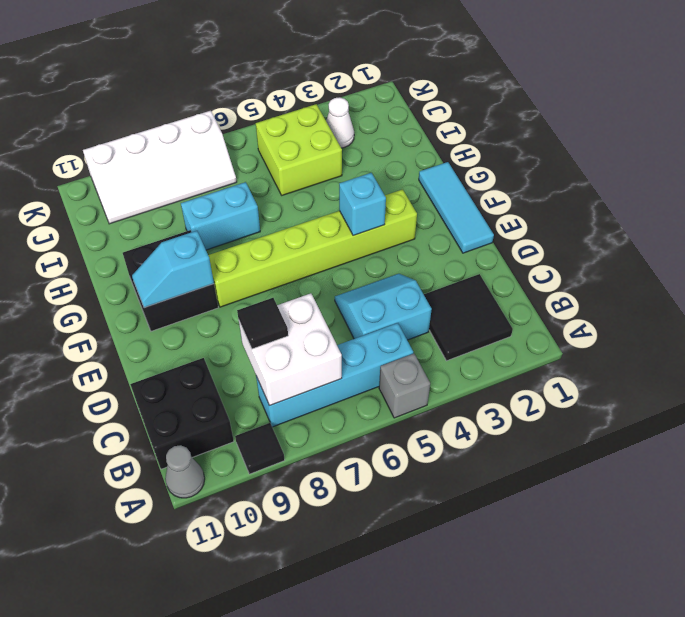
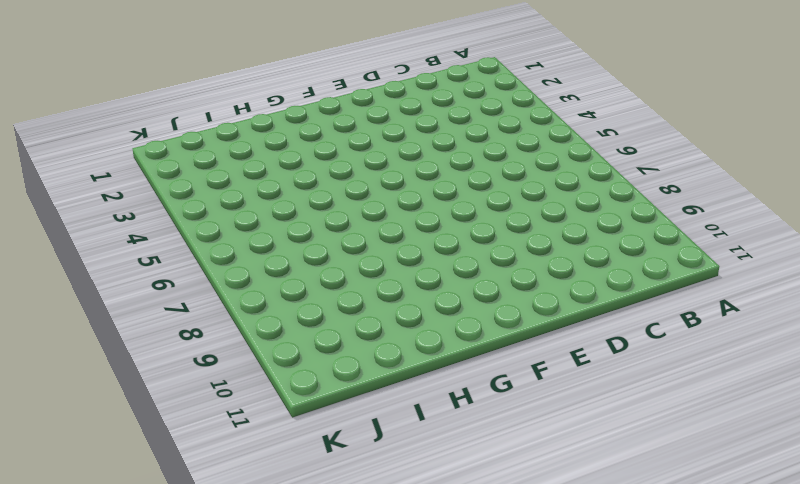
none -> grey brick A5 level 1
none -> black tile A9 level 1
none -> grey cone A11 level 1

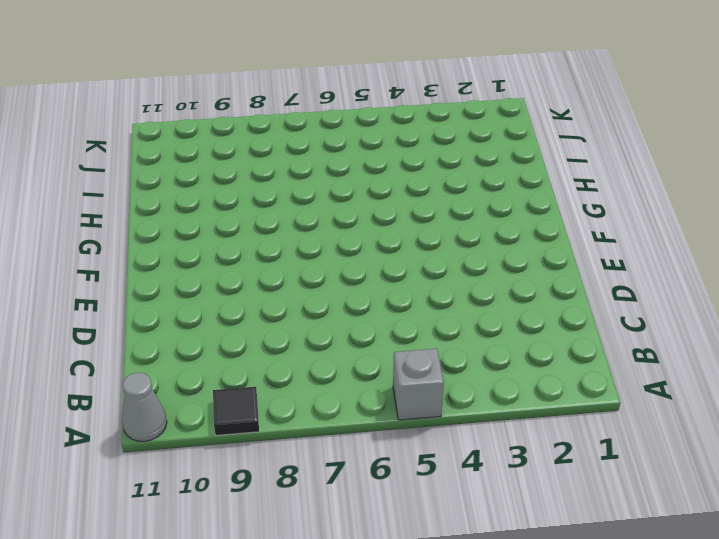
none -> black tile B2:C3 level 1
none -> cyan brick B5:B8 level 1
none -> black brick B10:C11 level 1

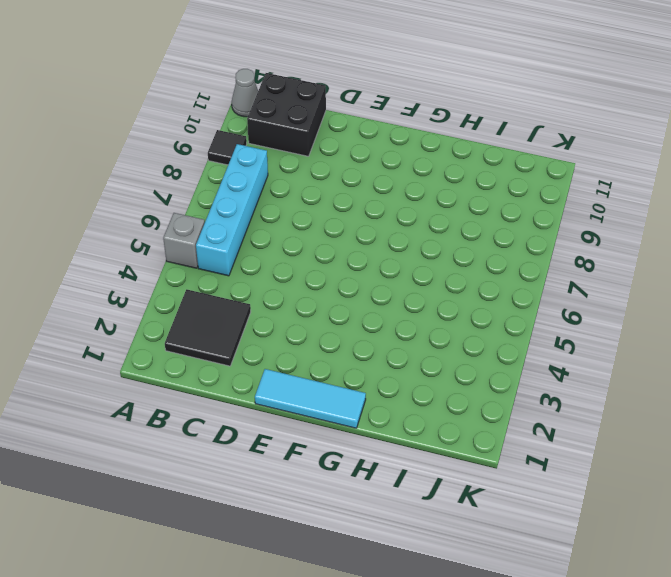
none -> cyan slope C4:D5 level 1 top C
none -> lime brick F3:F8 level 1
none -> black brick F9:G10 level 1

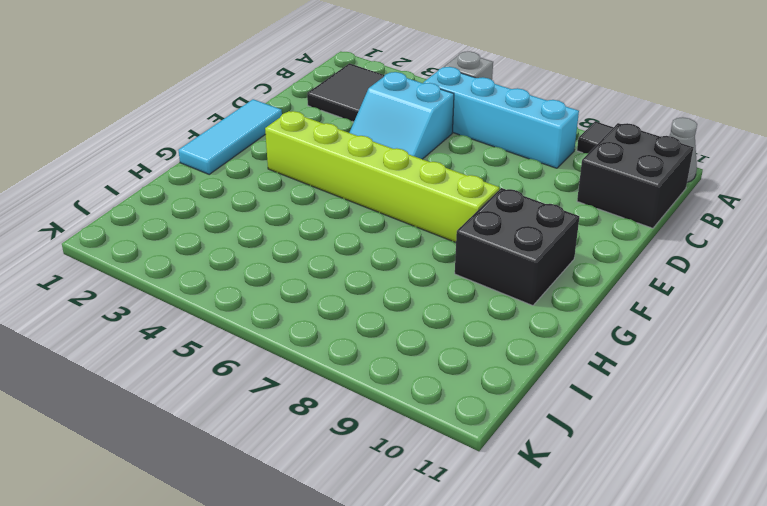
none -> cyan brick H7:H8 level 1
none -> lime brick I4:J5 level 1
none -> white cone J3 level 1

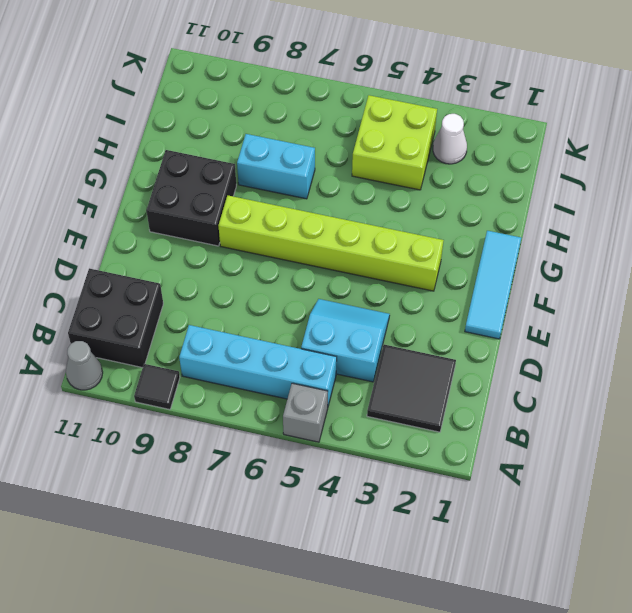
none -> white slope J7:K10 level 1 top K
none -> white brick B7:C8 level 2
none -> cyan brick F4 level 2

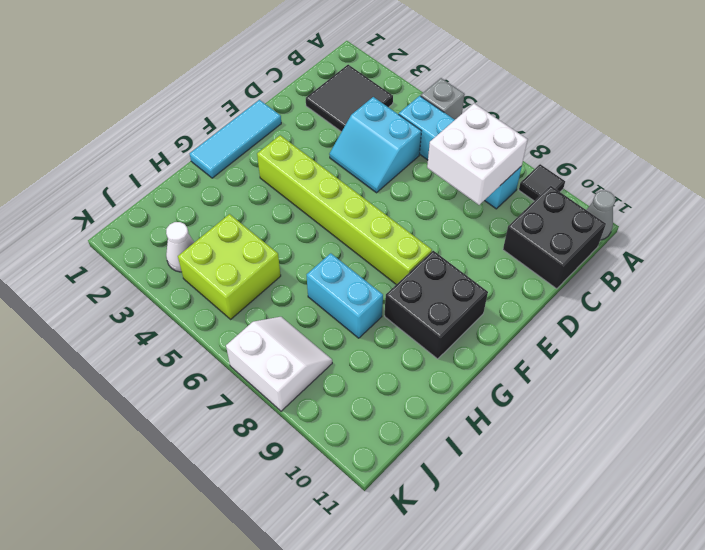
white slope J7:K8 level 1 top K -> white slope J7:K10 level 1 top K
none -> cyan brick F4 level 2
none -> cyan slope F9:F10 level 2 top 9
none -> black tile C8 level 3

